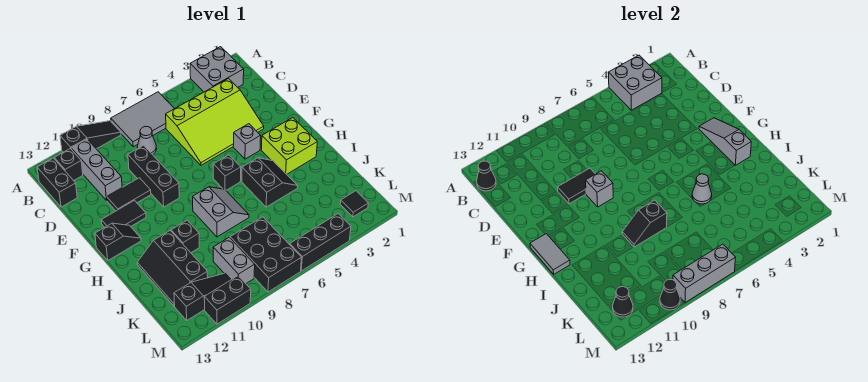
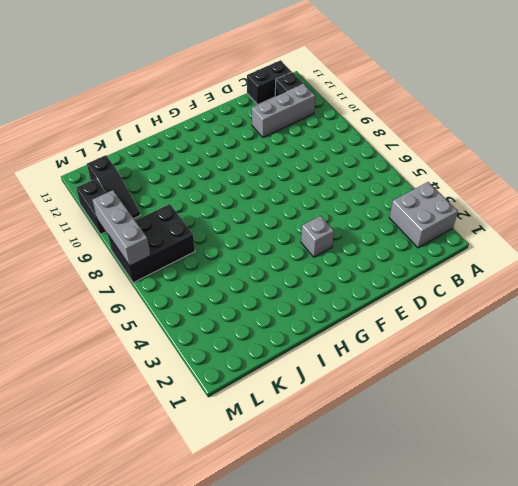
none -> grey tile A6:B8 level 1
none -> black slope A9:A11 level 1 top 11
none -> lime slope C3:E6 level 1 top C
none -> grey cone C8 level 1

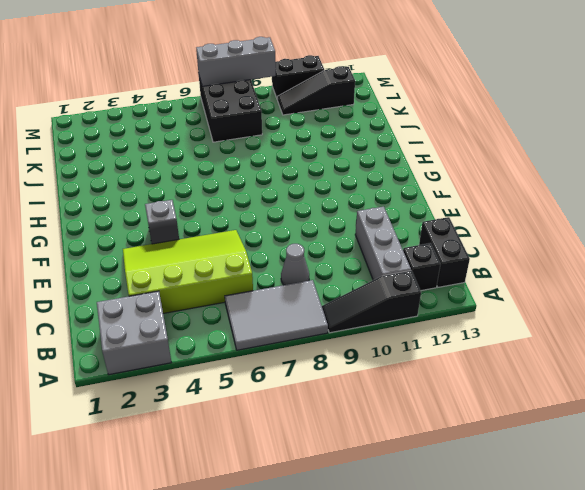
none -> black brick D9:F9 level 1
none -> black tile E10:E11 level 1
none -> black tile F11:F12 level 1
none -> lime brick G2:H3 level 1

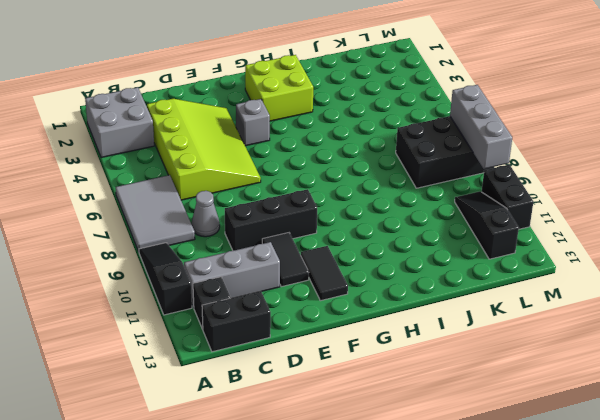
none -> black brick G6 level 1
none -> black slope G12:G13 level 1 top 13
none -> black slope H4:I5 level 1 top 5
none -> grey slope H7:I8 level 1 top 8

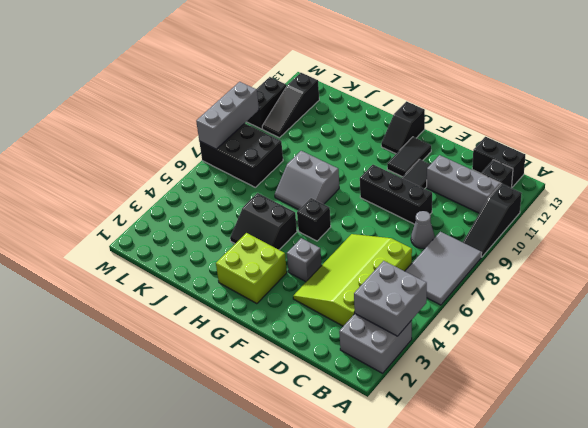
none -> black brick I10 level 1
none -> black slope I11:K12 level 1 top 11
none -> grey brick K9:L9 level 1
none -> black tile L2 level 1

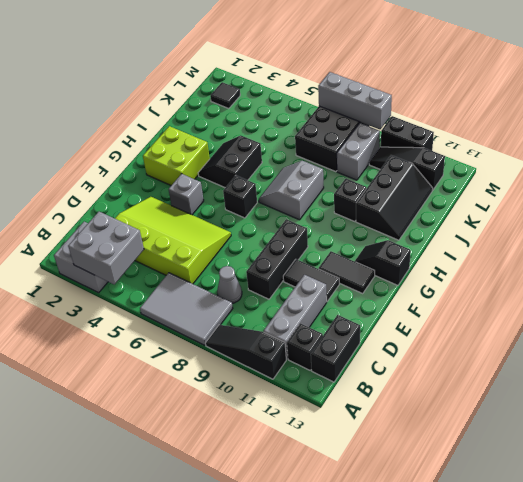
none -> black brick M4:M6 level 1
none -> black cone B13 level 2
none -> black tile E9:E10 level 2
none -> grey slope F2:H2 level 2 top H

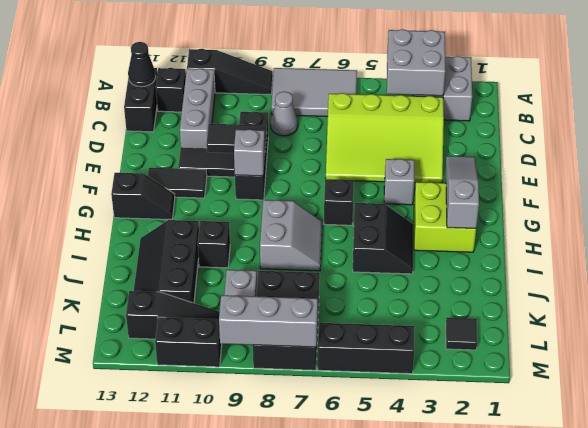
none -> grey tile G13:H13 level 2
none -> grey cone I5 level 2
none -> black slope I8:I9 level 2 top 8
none -> black cone L12 level 2

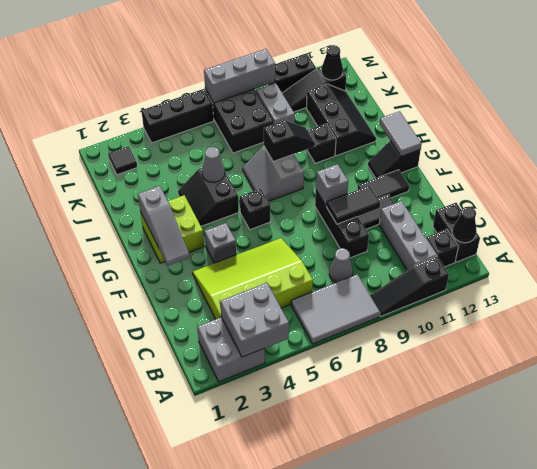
none -> black cone M10 level 2

